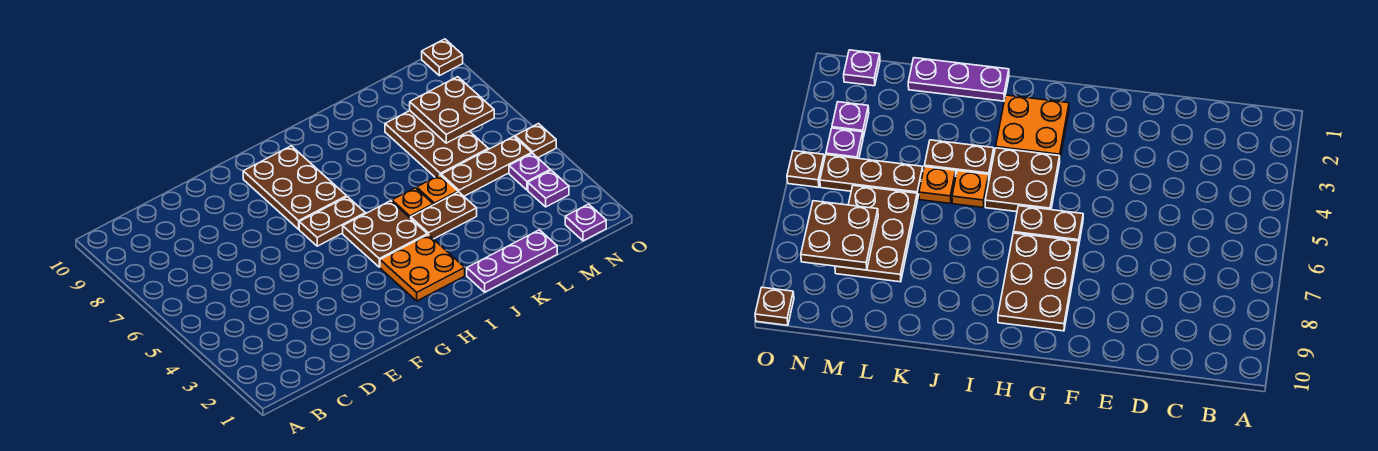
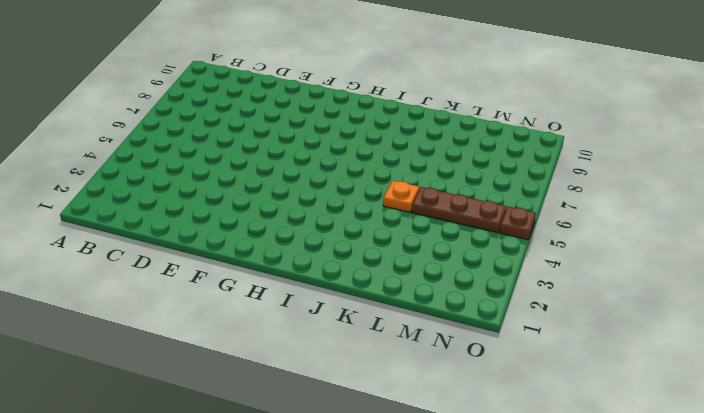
none -> brown plate G6:H6 level 1
none -> brown plate G7:H9 level 1
none -> orange plate H2:I3 level 1

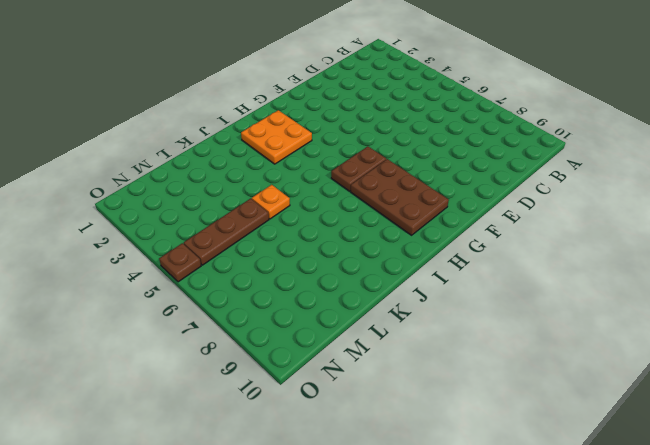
none -> brown plate H4:I5 level 1
none -> purple plate J1:L1 level 1
none -> brown plate J4:K4 level 1

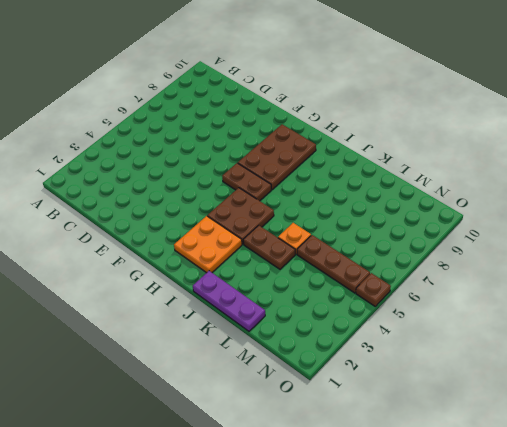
none -> orange plate J5 level 1
none -> brown plate L6:M8 level 1
none -> purple plate N1 level 1

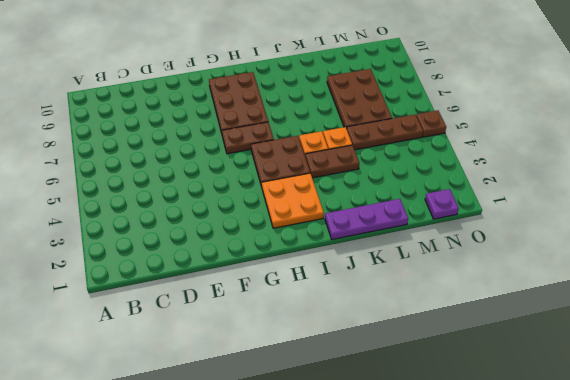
none -> purple plate N3 level 1
none -> purple plate N4 level 1
none -> brown plate O10 level 1

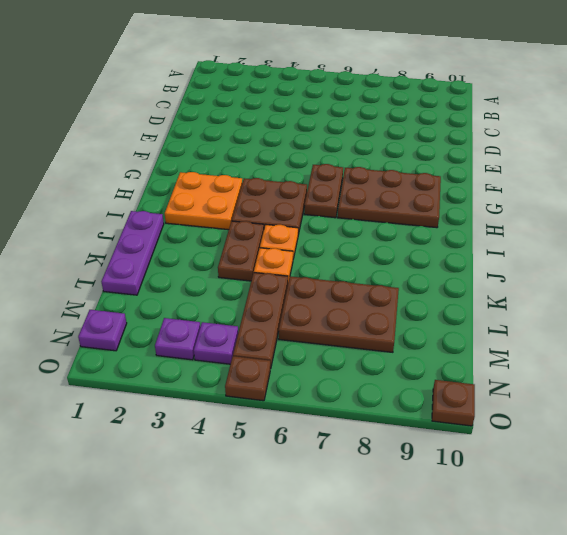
none -> brown plate M7:N8 level 2

